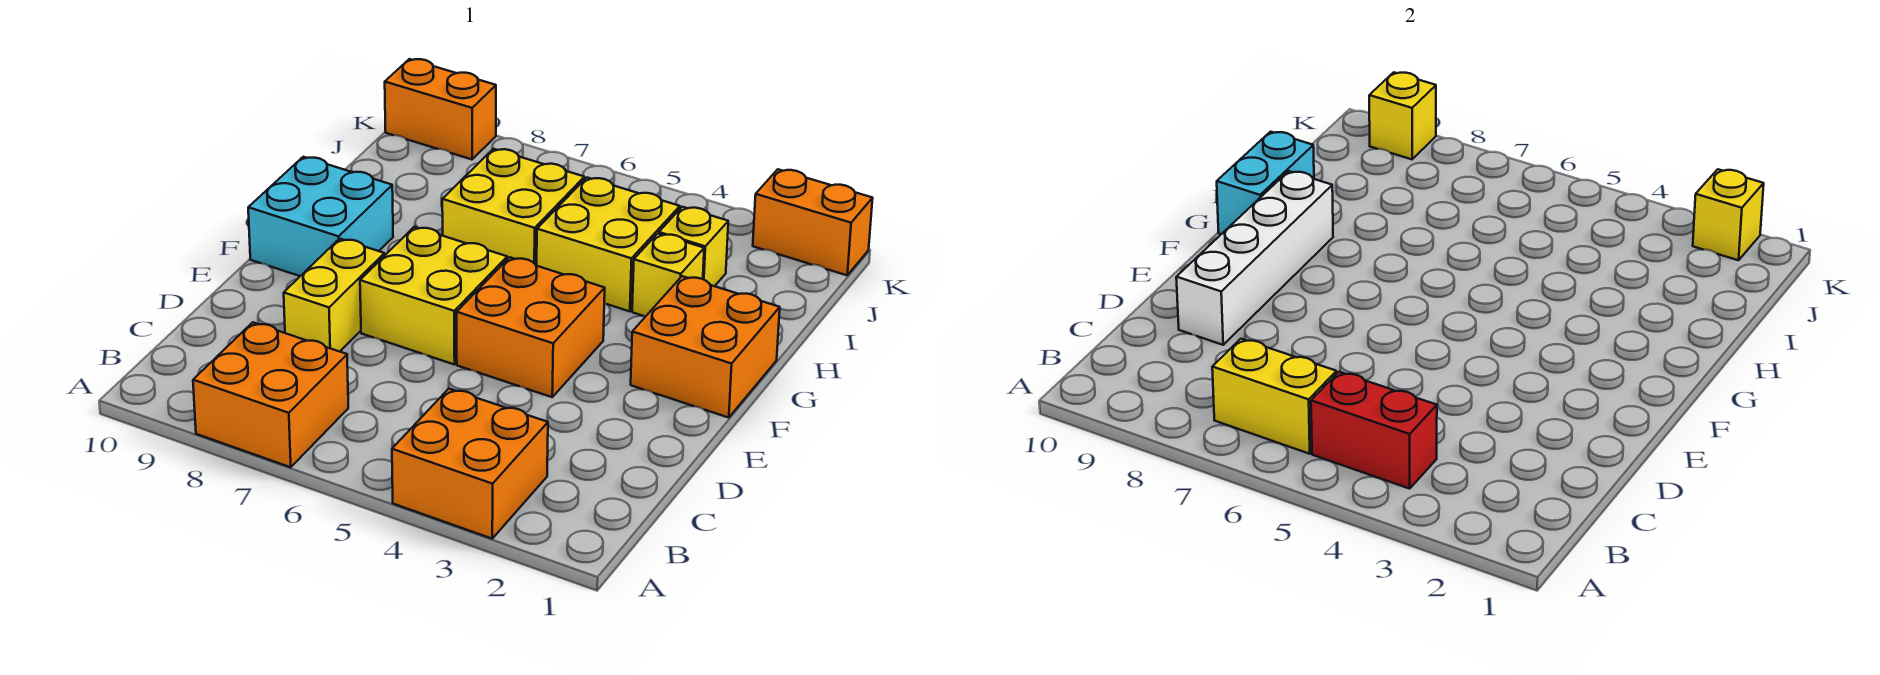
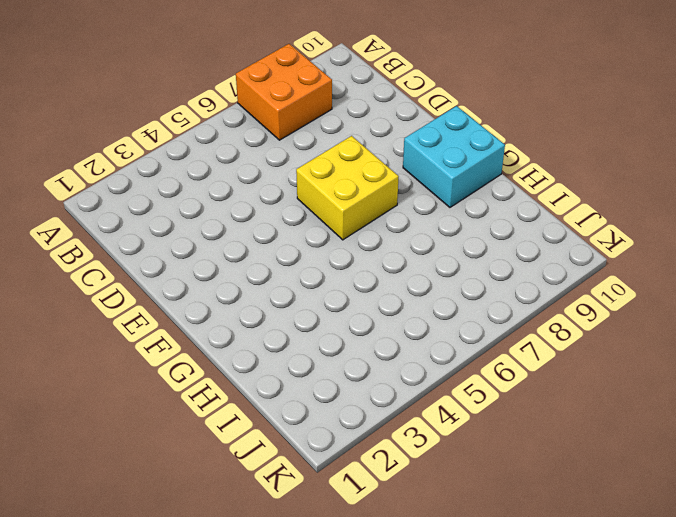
none -> orange brick A3:B4 level 1
none -> yellow brick D8:E8 level 1
none -> orange brick E4:F5 level 1

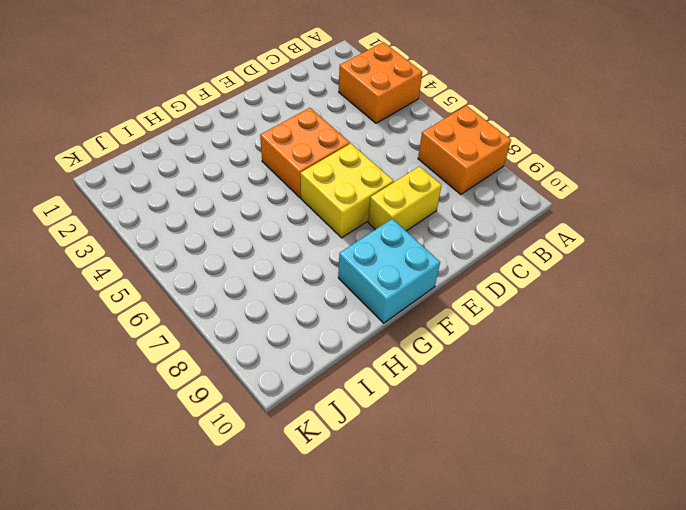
none -> orange brick F1:G2 level 1
none -> yellow brick H3 level 1
none -> yellow brick H4:I5 level 1

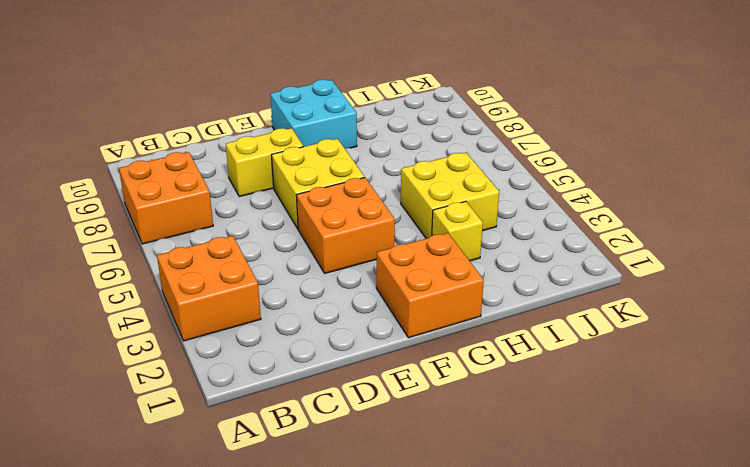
none -> yellow brick H6:I7 level 1
none -> yellow brick I3 level 1
none -> orange brick K1:K2 level 1

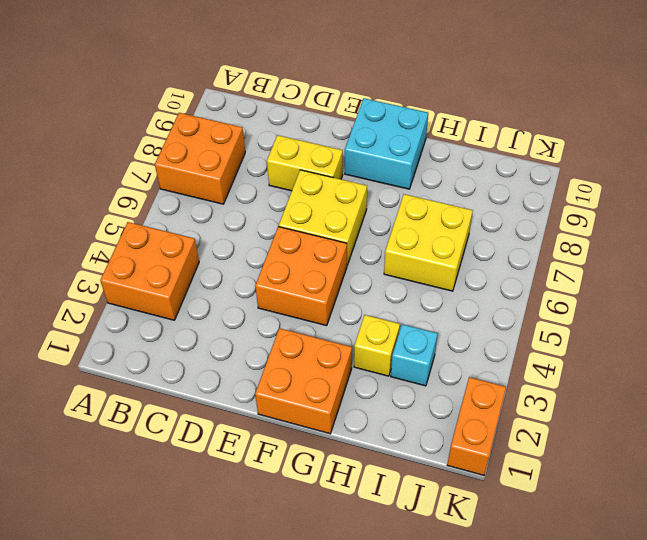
cyan brick I3 level 1 -> yellow brick I3 level 1
none -> yellow brick H4:I5 level 1
none -> orange brick K9:K10 level 1
none -> red brick B4:B5 level 2

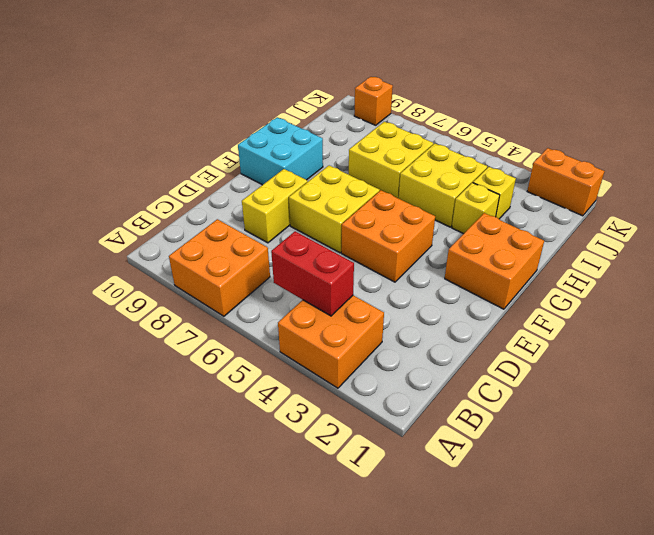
orange brick K9 level 1 -> orange brick K9:K10 level 1
none -> yellow brick B6:B7 level 2
none -> white brick D9:G9 level 2
none -> cyan brick G10:H10 level 2

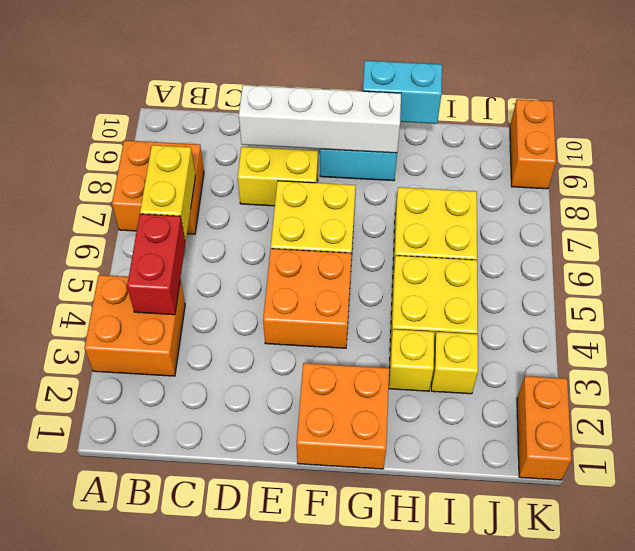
none -> yellow brick K2 level 2
none -> yellow brick K9 level 2

